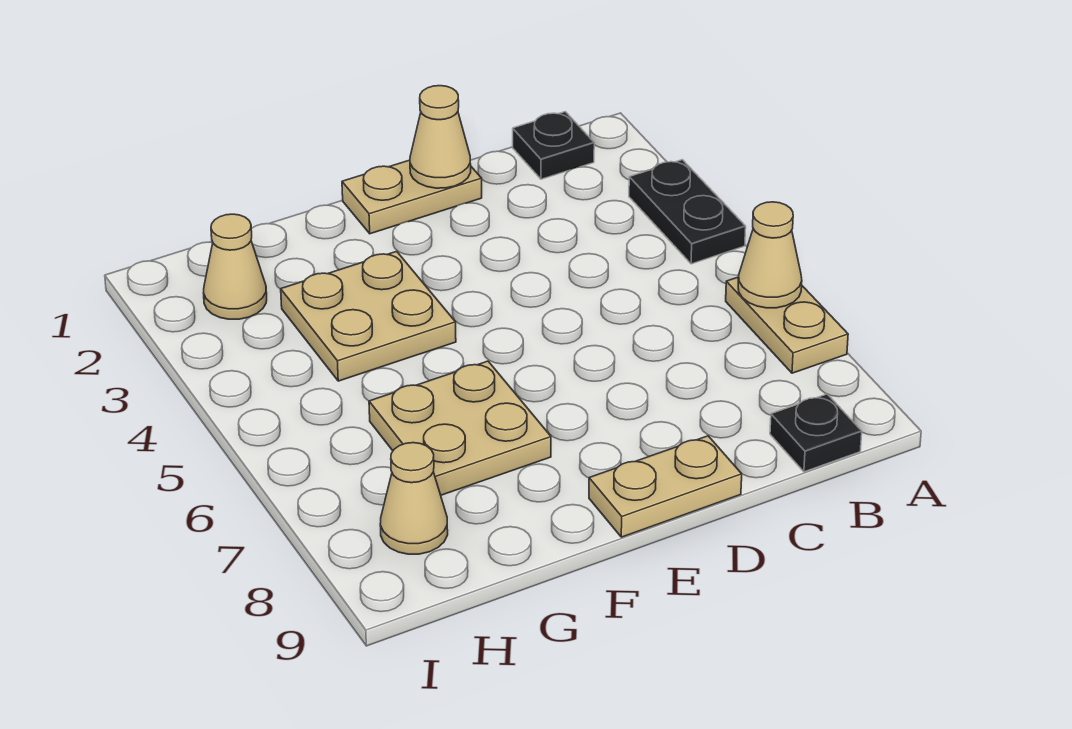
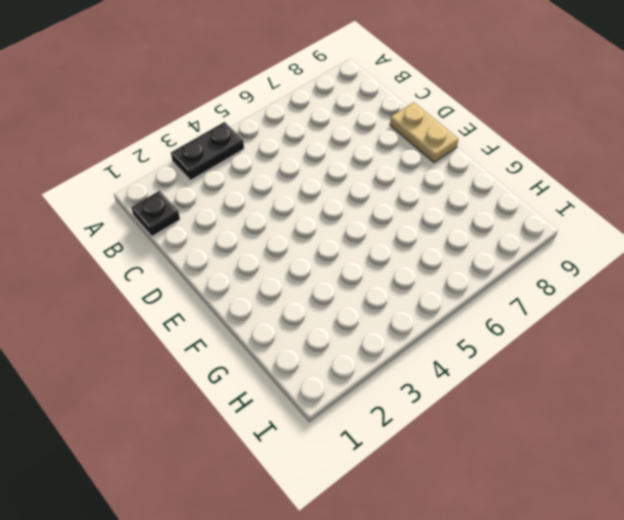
none -> tan plate A6:A7 level 1
none -> black plate B9 level 1
none -> tan plate D1:E1 level 1

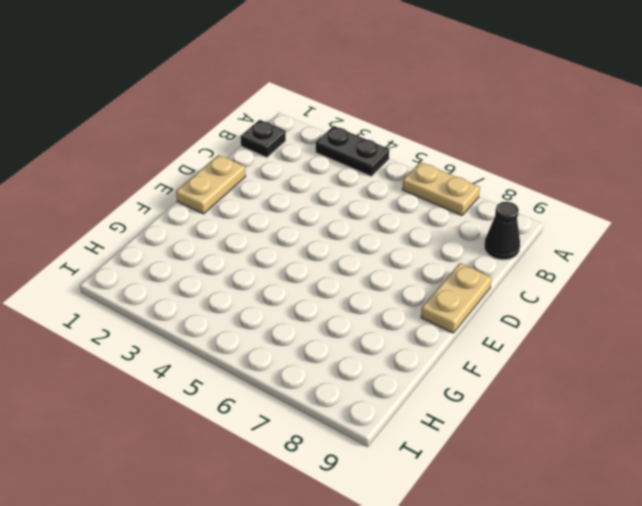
black cone B9 level 1 -> black plate B9 level 1
none -> tan plate F3:G4 level 1
none -> tan plate F6:G7 level 1
none -> tan cone H2 level 1

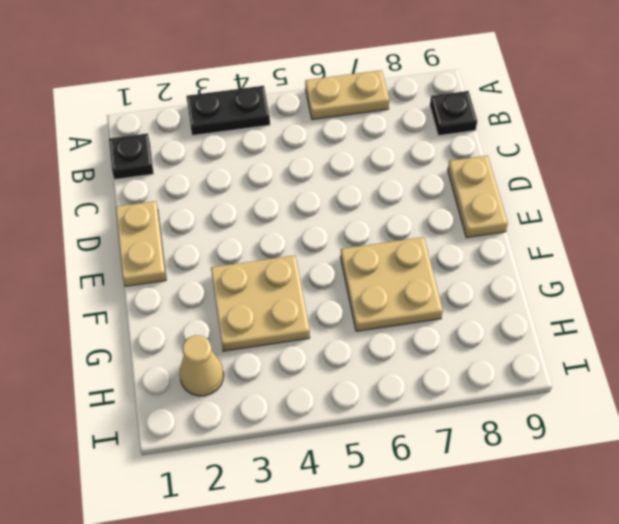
none -> tan cone H8 level 1
none -> tan cone A6 level 2
none -> tan cone D1 level 2

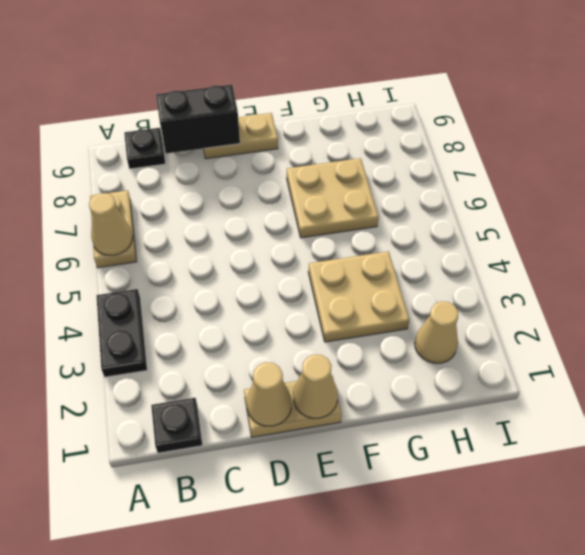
black brick C9:D9 level 2 -> none
tan cone E1 level 2 -> tan cone H8 level 1

